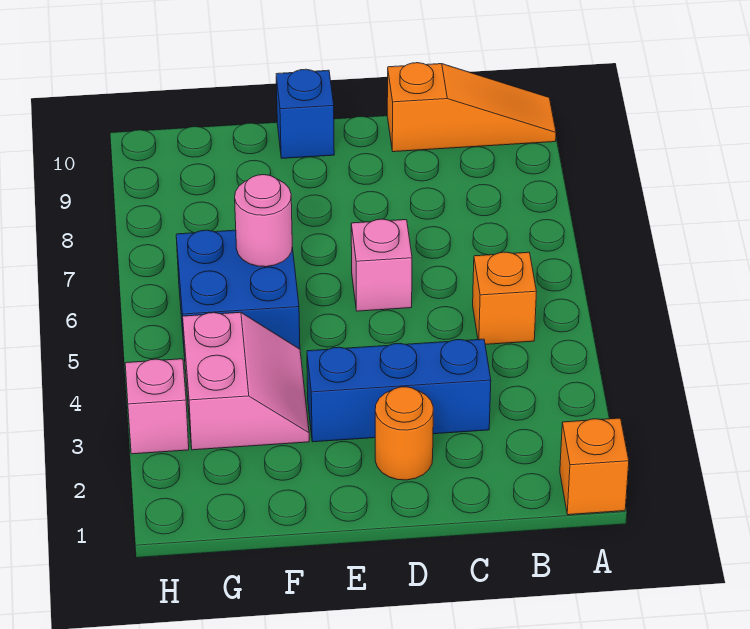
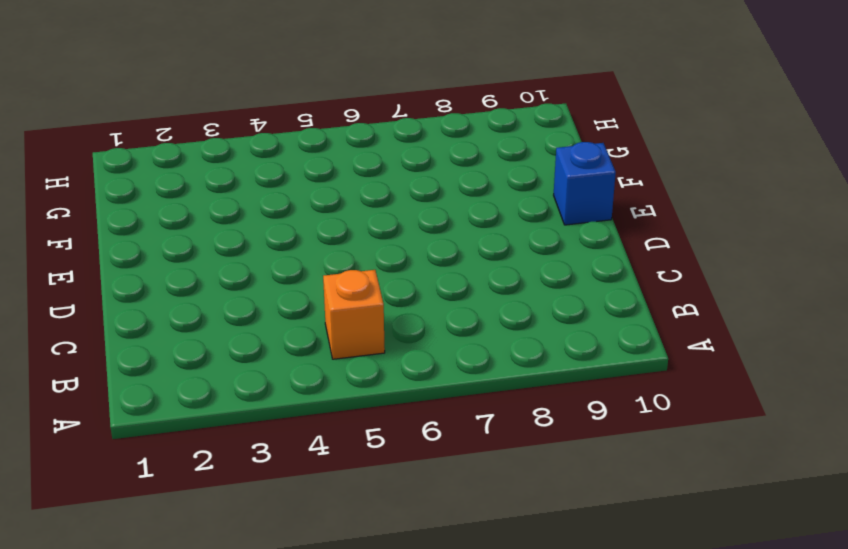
none -> orange brick A1 level 1
none -> orange slope A10:C10 level 1 top C

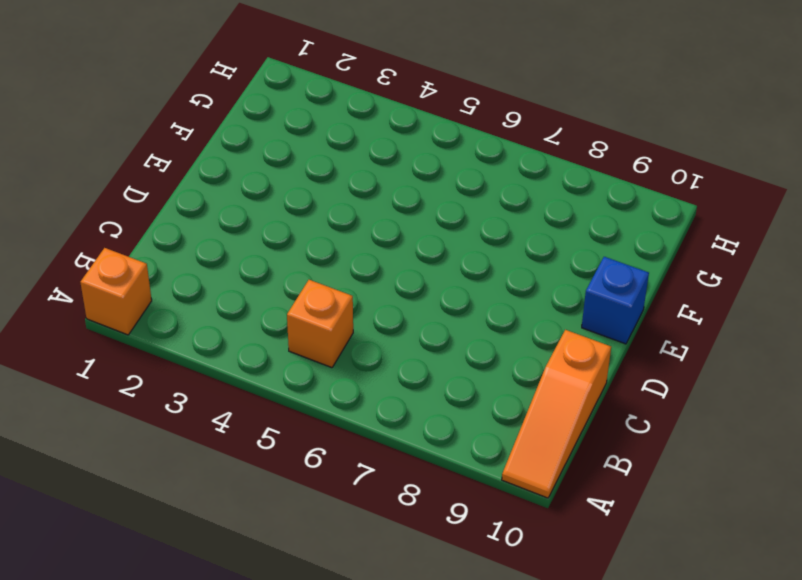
none -> blue brick C3:E3 level 1
none -> orange round brick D2 level 1

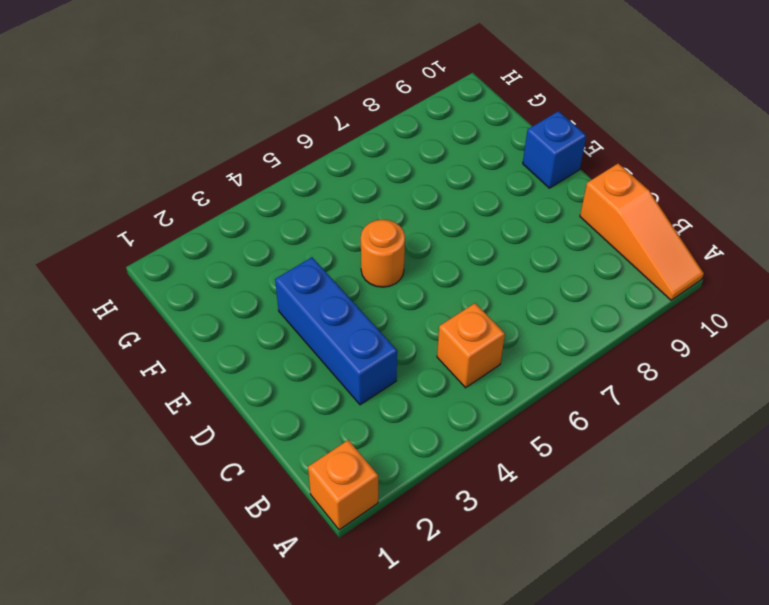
orange round brick E5 level 1 -> orange round brick D2 level 1
none -> pink brick D6 level 1
none -> pink slope F3:G4 level 1 top G

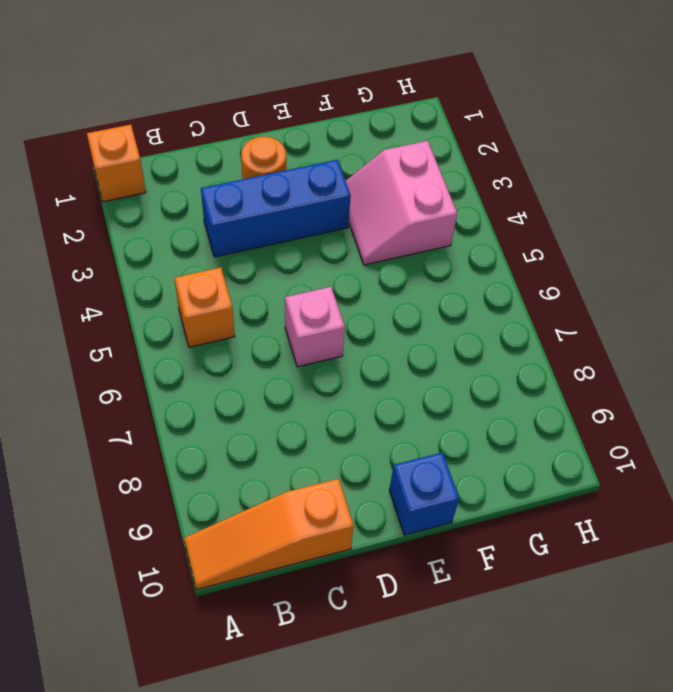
none -> blue brick F5:G6 level 1
none -> pink brick H3 level 1

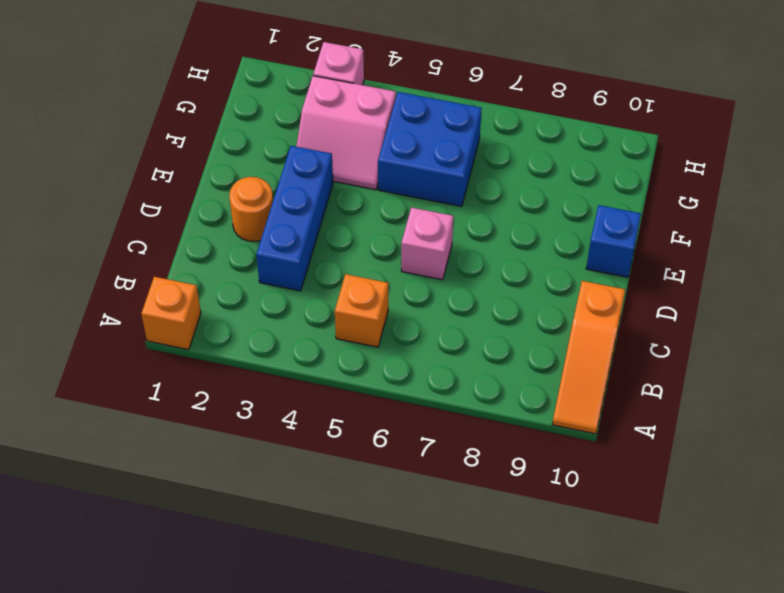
none -> pink round brick F6 level 2

